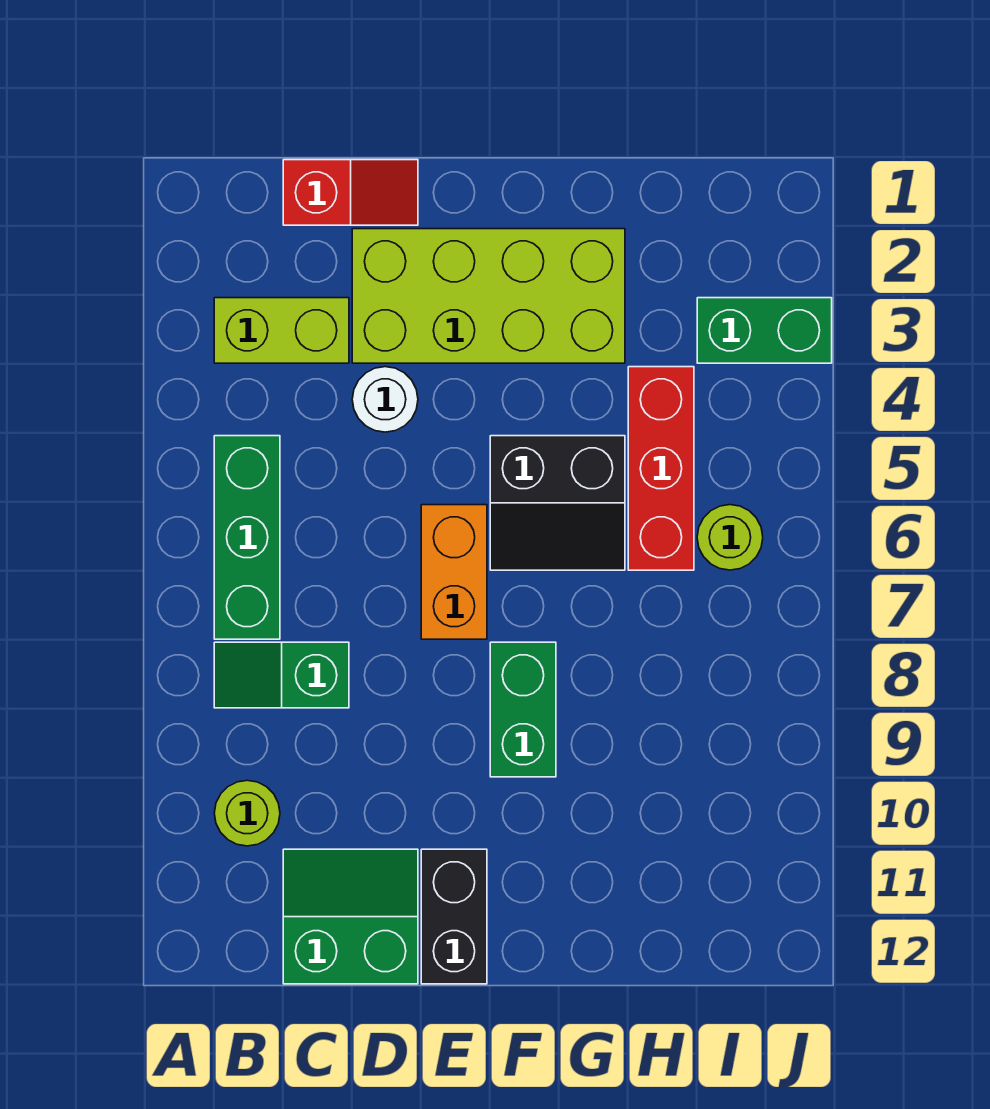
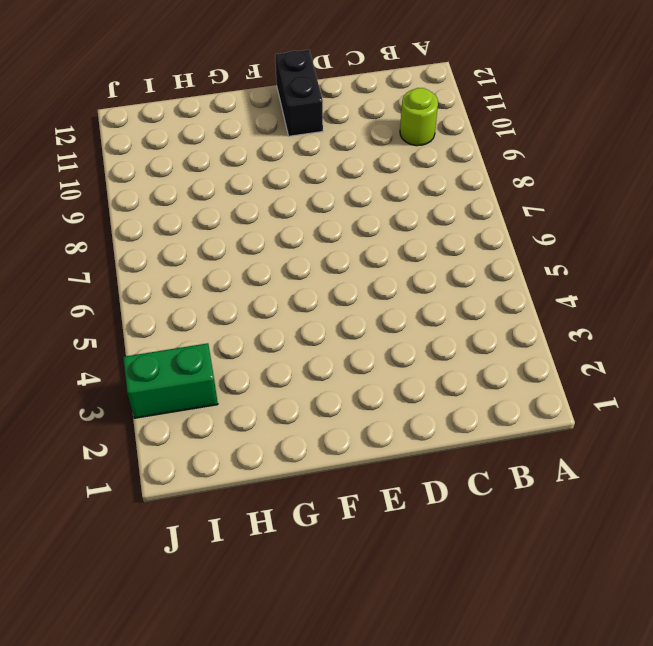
none -> lime brick B3:C3 level 1
none -> green brick B5:B7 level 1
none -> green slope B8:C8 level 1 top C

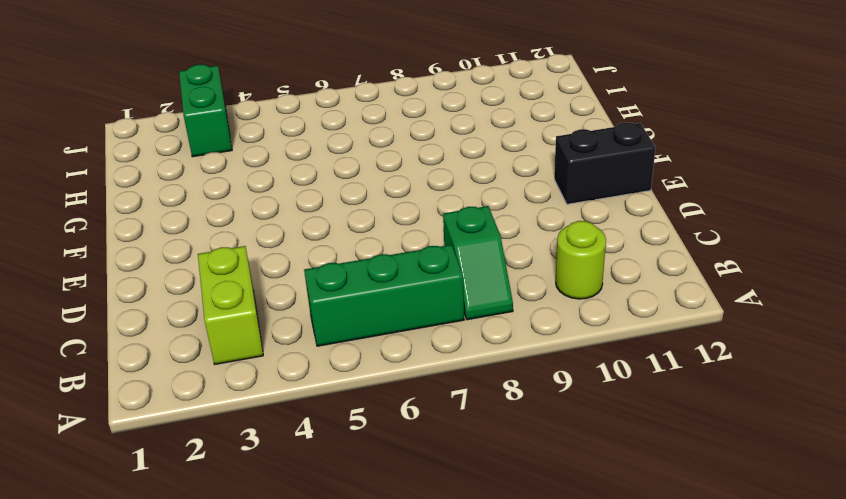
none -> red slope C1:D1 level 1 top C
none -> green slope C11:D12 level 1 top 12
none -> lime brick D2:G3 level 1

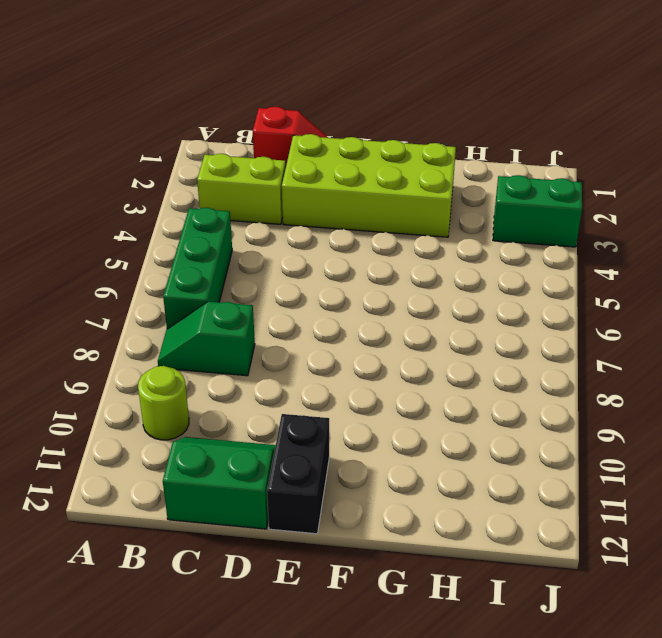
none -> white round brick D4 level 1
none -> orange brick E6:E7 level 1
none -> black slope F5:G6 level 1 top 5

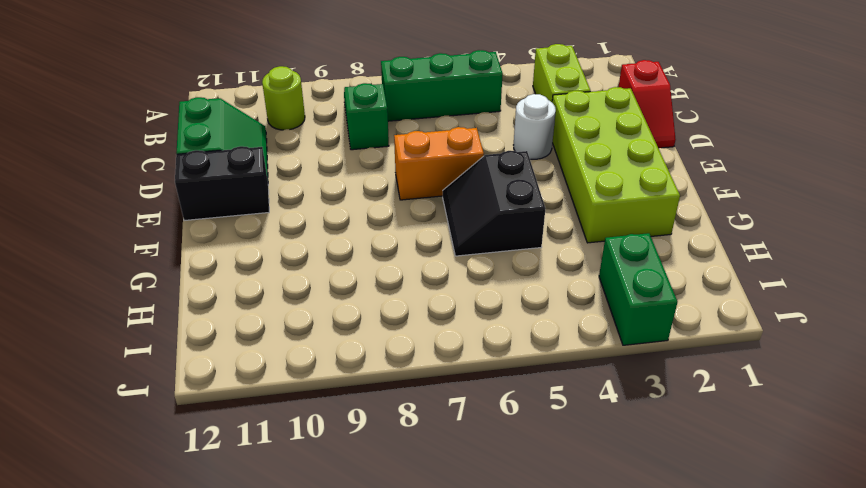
none -> green brick F8:F9 level 1
none -> red brick H4:H6 level 1
none -> lime round brick I6 level 1

